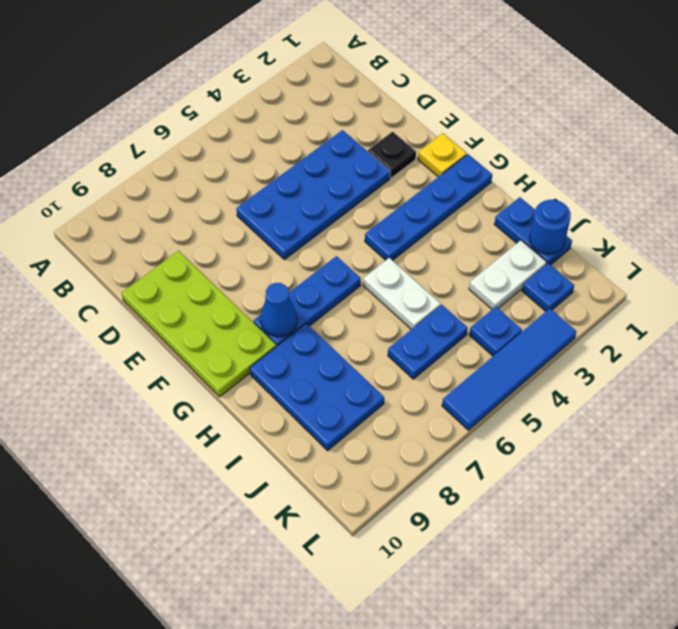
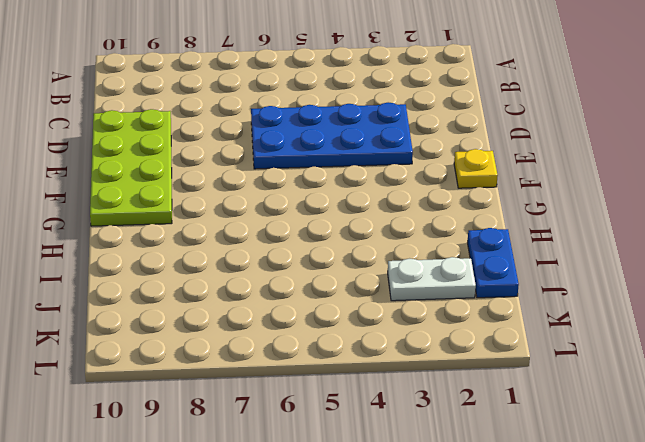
none -> black plate E2 level 1
none -> blue plate G1:G4 level 1
none -> blue plate G6:G8 level 1

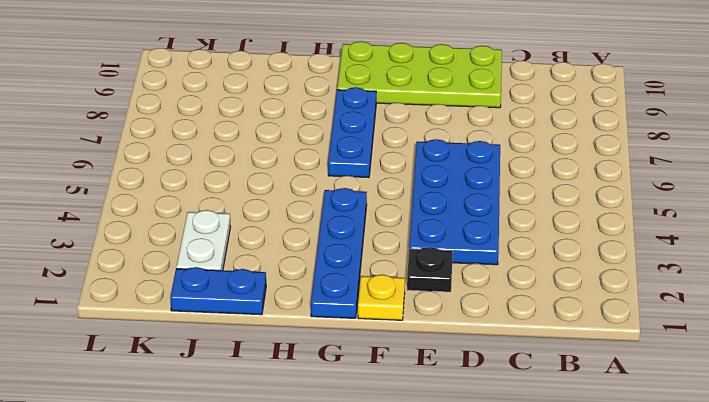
none -> white plate H5:I5 level 1
none -> blue plate H8:J9 level 1
none -> blue plate J5:J6 level 1

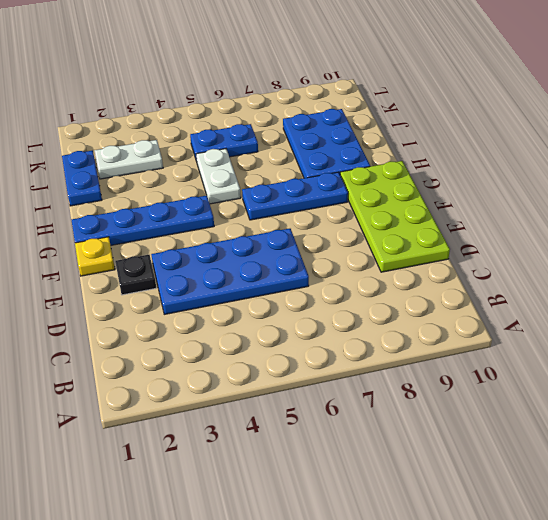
none -> blue plate K2 level 1
none -> blue plate K4 level 1
none -> blue tile L3:L6 level 1

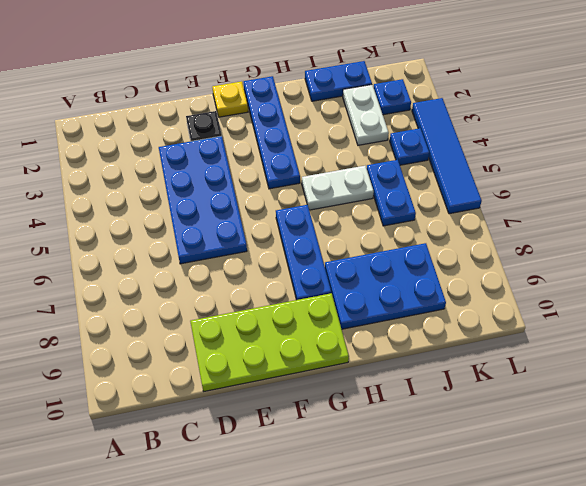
none -> blue cone G8 level 2
none -> blue round brick J1 level 2

